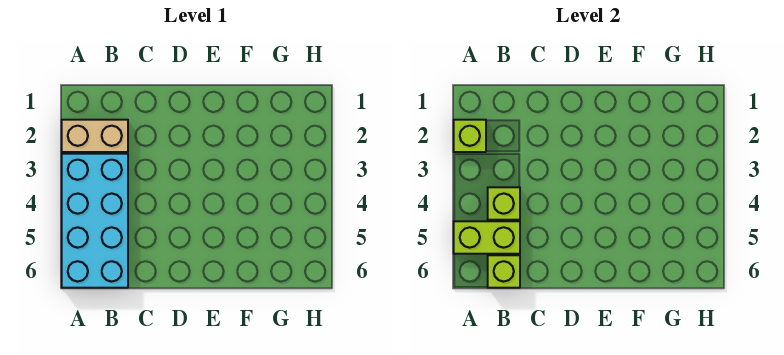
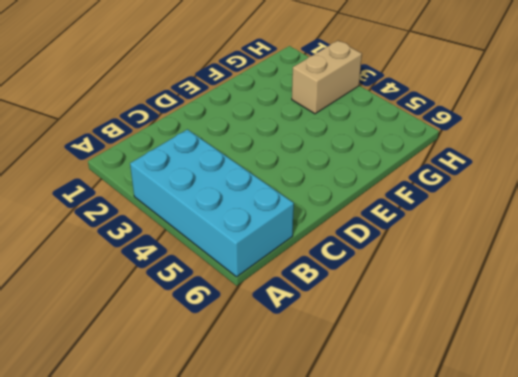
tan brick G3:H3 level 1 -> tan brick A2:B2 level 1
none -> lime brick A2 level 2
none -> lime brick A5:B5 level 2

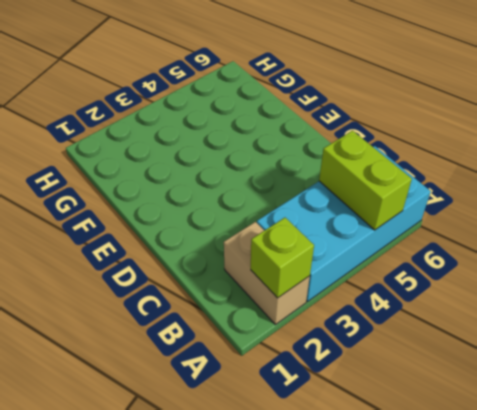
none -> lime brick B4 level 2
none -> lime brick B6 level 2

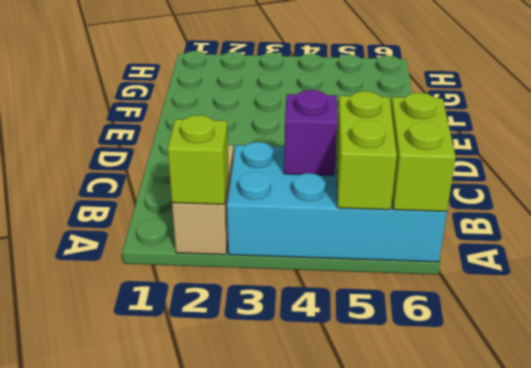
lime brick A6:B6 level 2 -> lime brick B6 level 2
purple brick B4 level 2 -> lime brick B4 level 2

